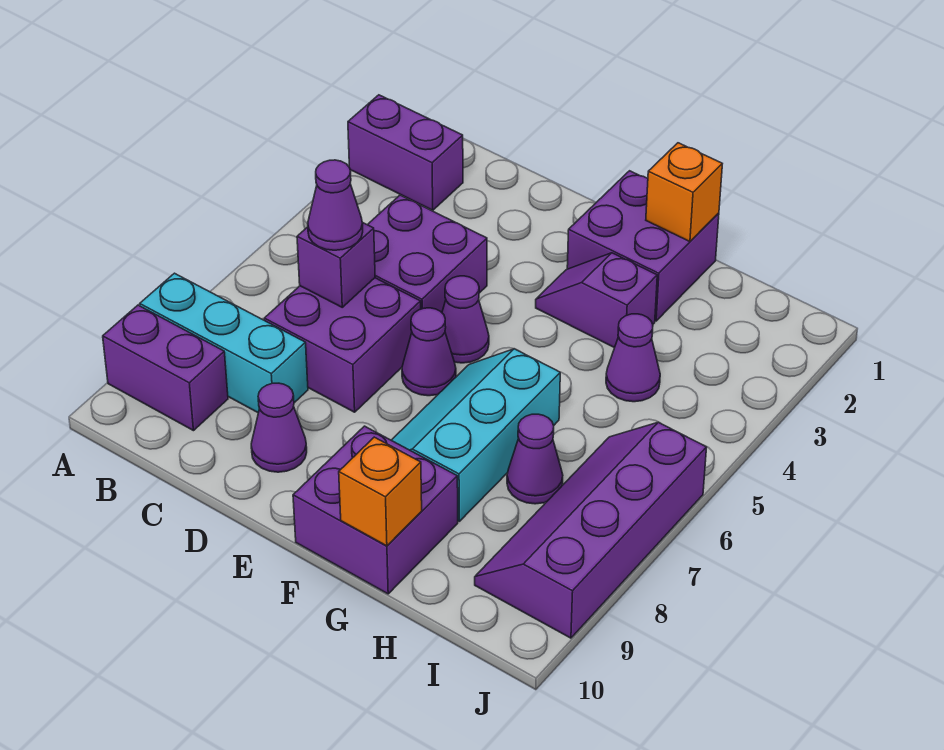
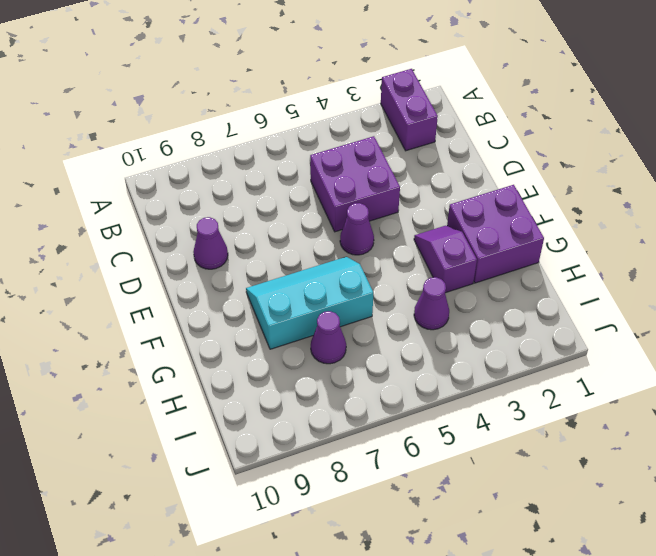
none -> cyan brick A8:C8 level 1
none -> purple brick A9:B9 level 1
none -> purple brick C6:D7 level 1

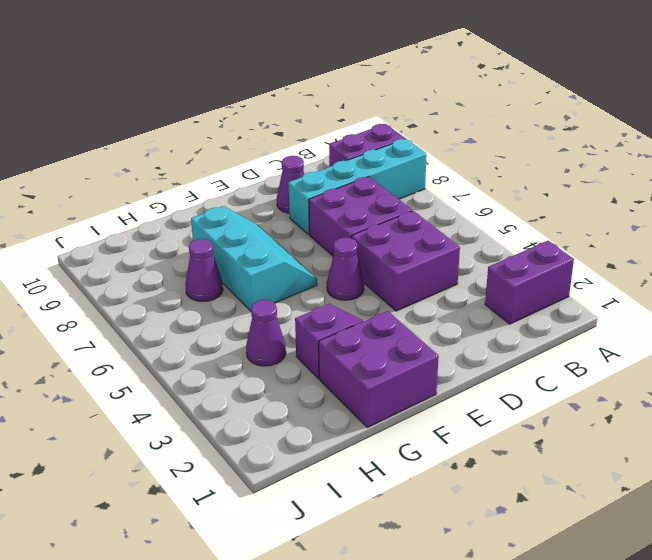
cyan brick A8:D8 level 1 -> cyan brick A8:C8 level 1
none -> purple cone E6 level 1
none -> purple brick F9:G10 level 1
none -> purple slope I6:J9 level 1 top J

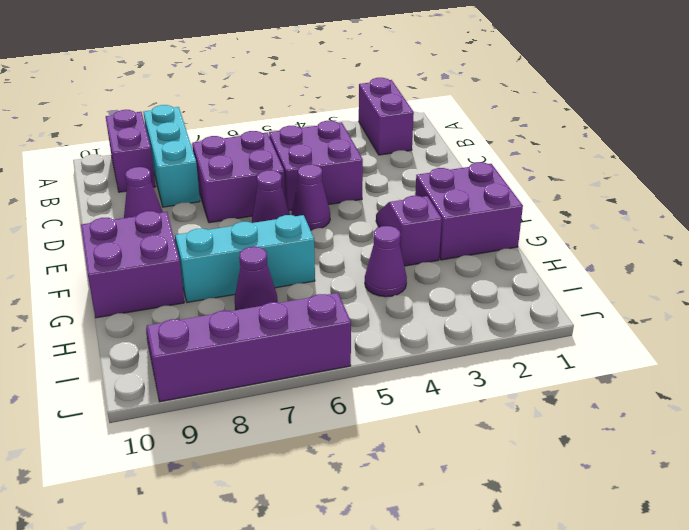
none -> purple brick C6 level 2
none -> orange brick G1 level 2
none -> orange brick G10 level 2

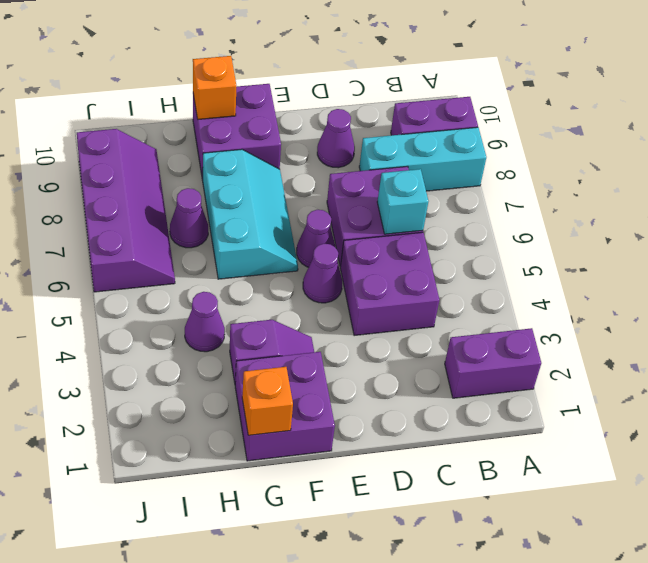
cyan brick C6 level 2 -> purple brick C6 level 2
none -> purple cone C6 level 3

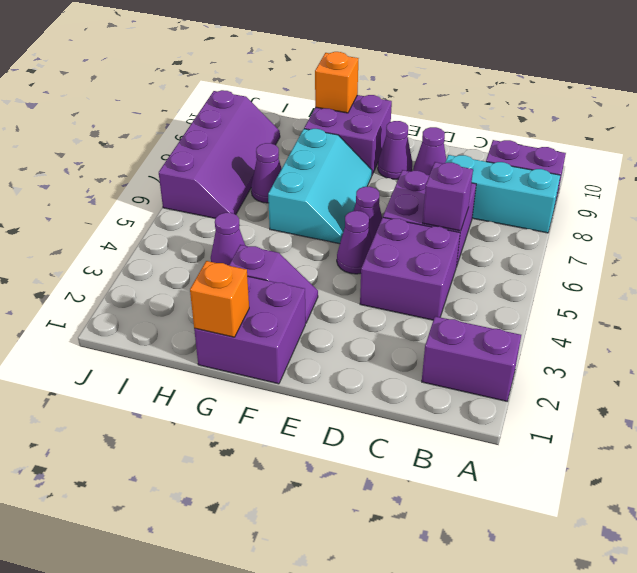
purple cone E9 level 1 -> purple cone C6 level 3

